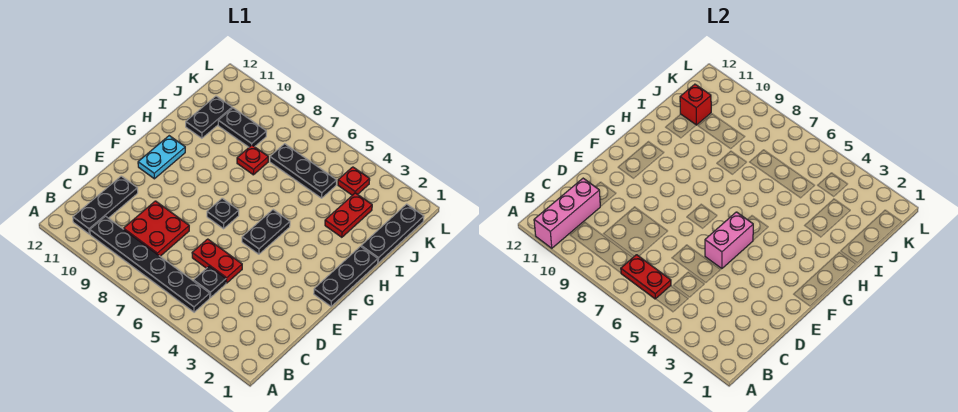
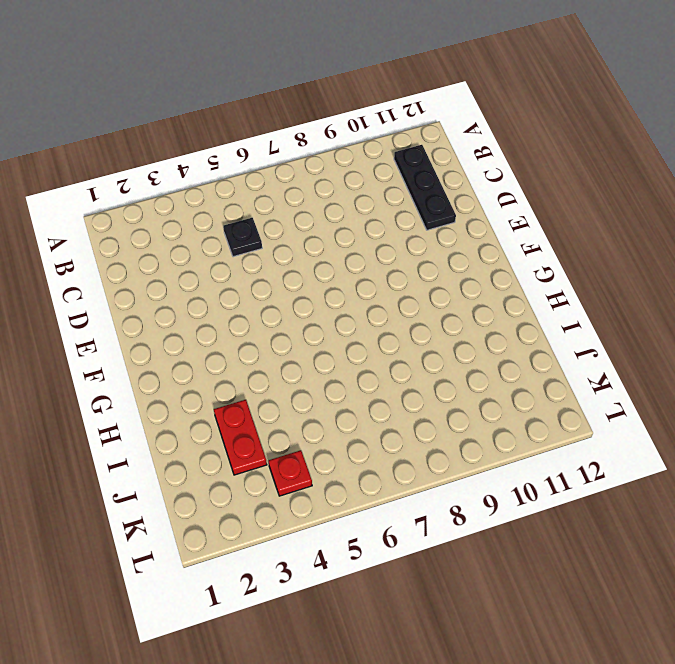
none -> black plate B5:B10 level 1
none -> red plate C8:D9 level 1
none -> red plate D5:D6 level 1

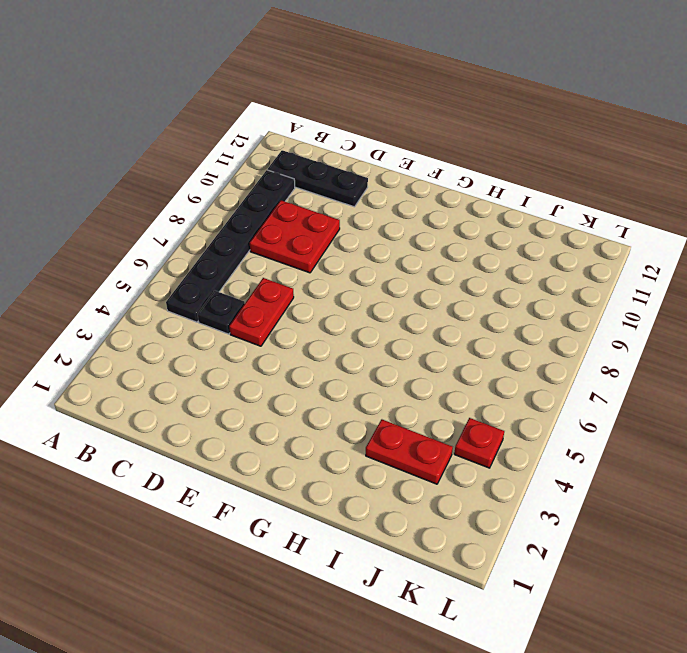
none -> black plate F1:H1 level 1
none -> black plate F5:G5 level 1
none -> black plate F7 level 1

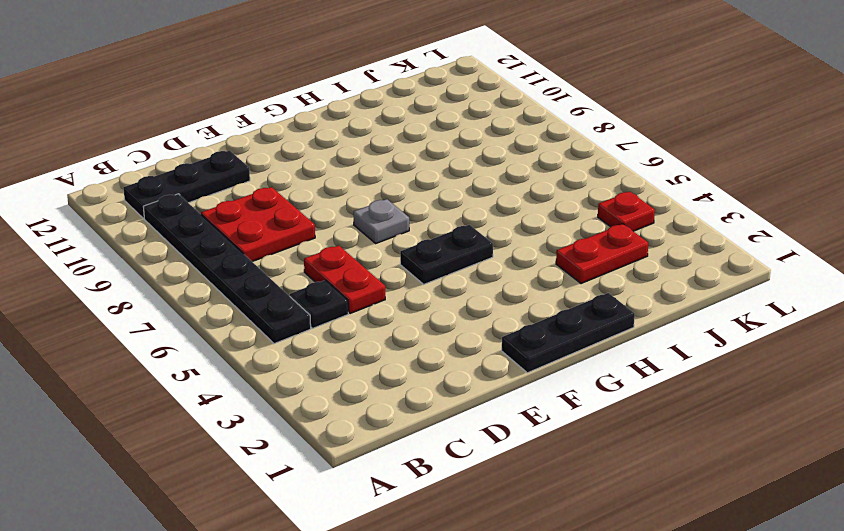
grey plate F7 level 1 -> black plate F7 level 1
none -> cyan plate F11:G11 level 1
none -> black plate I1:K1 level 1
none -> red plate I8 level 1

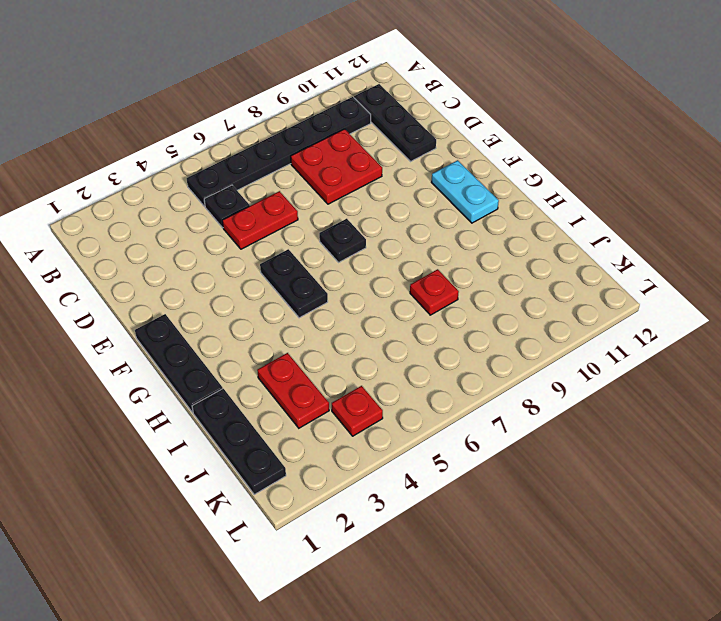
none -> black plate I11:J11 level 1
none -> black plate J5:J7 level 1
none -> black plate J9:J10 level 1

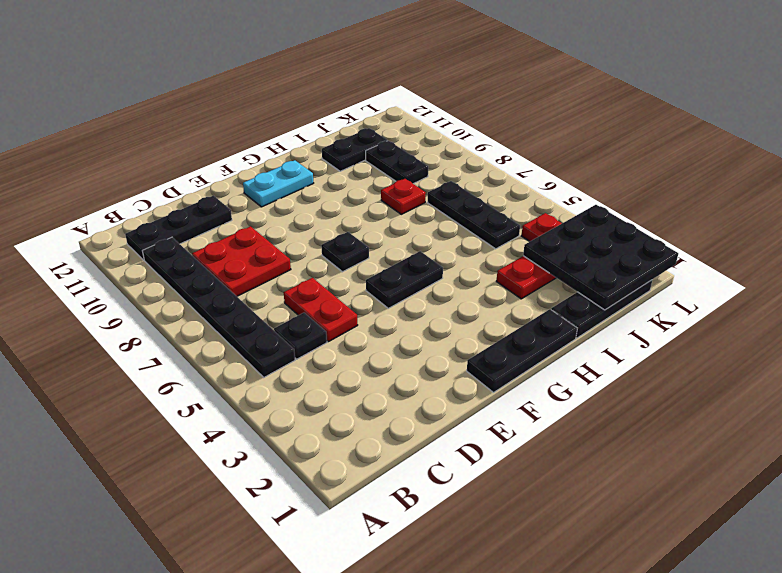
black plate J1:L3 level 2 -> none
none -> pink brick A11:C11 level 2
none -> red plate B6:B7 level 2
none -> pink brick E5:F5 level 2

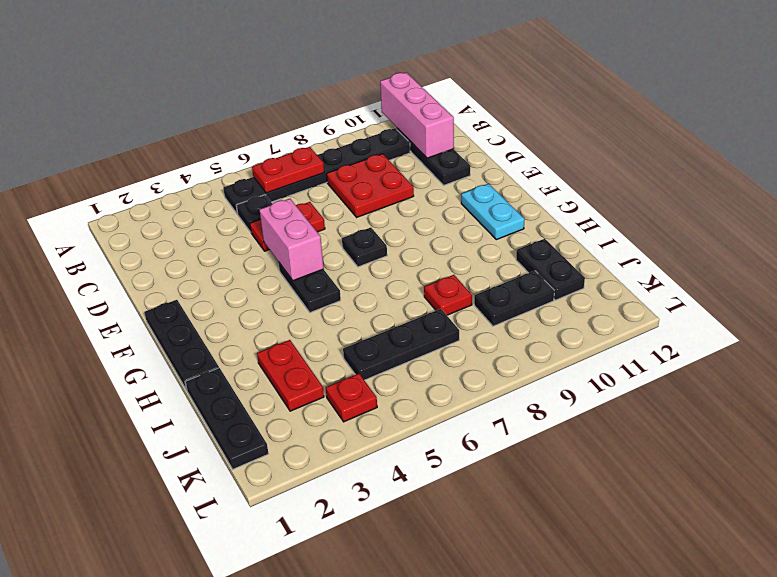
none -> red brick J11 level 2

